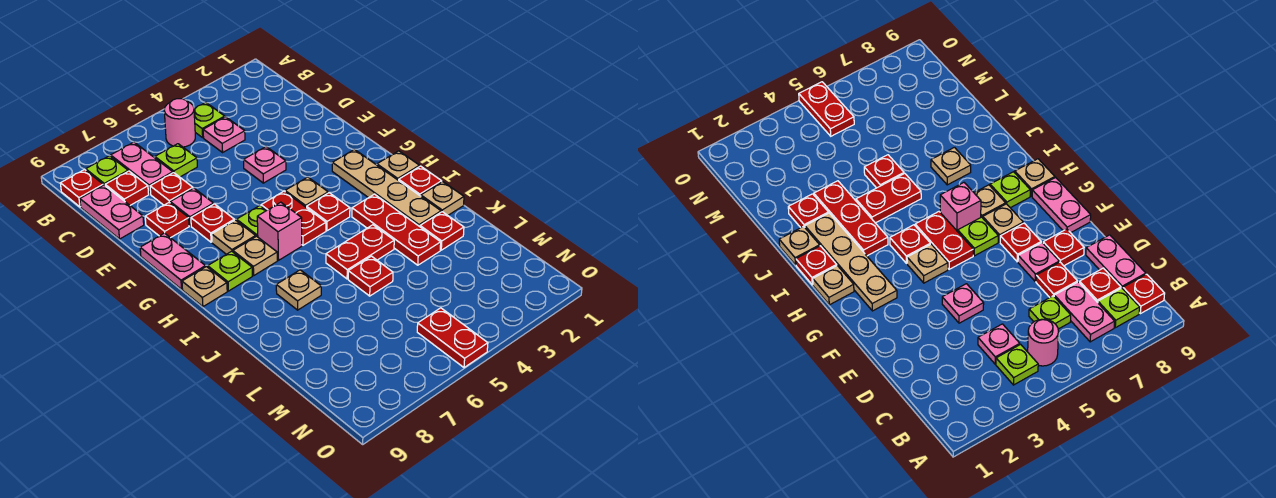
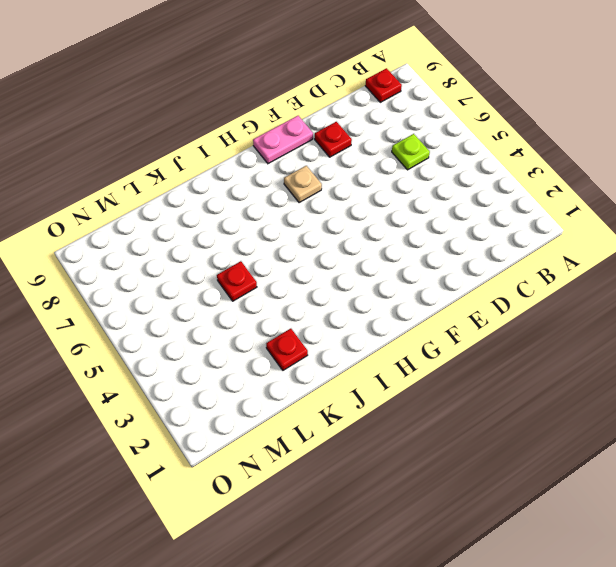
none -> lime plate B4 level 1
none -> pink round brick B5 level 1
none -> pink plate B7:C7 level 1
none -> lime plate B8 level 1

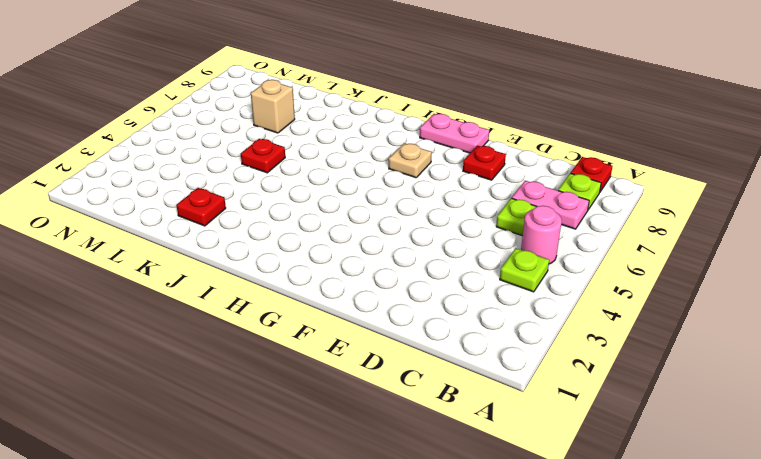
tan brick L7 level 1 -> none
none -> pink plate C4 level 1
none -> red plate C8 level 1
none -> pink plate C9:D9 level 1
none -> red plate D7 level 1

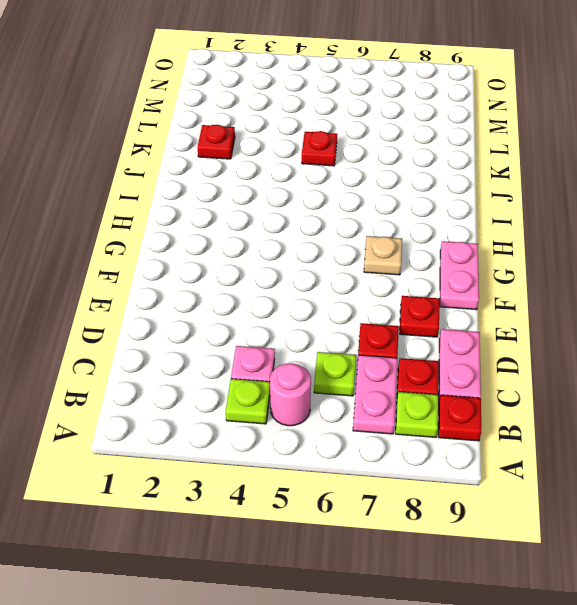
none -> pink plate E4 level 1
none -> pink plate E7 level 1
none -> red plate F7 level 1
none -> tan plate G2:J2 level 1

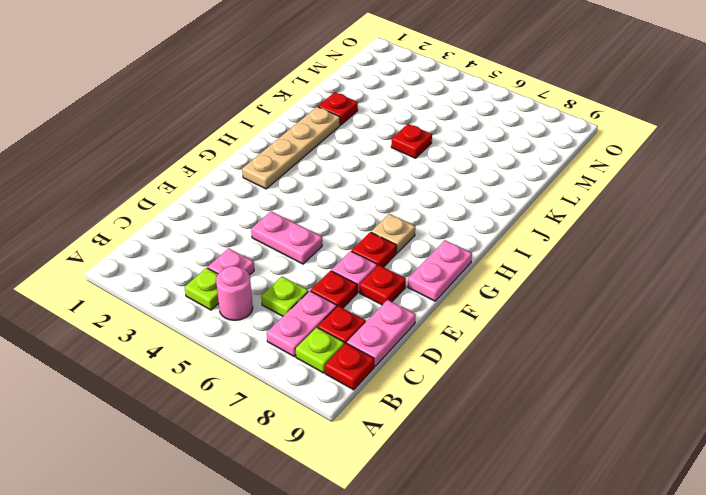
pink plate E4:E5 level 1 -> pink plate E4 level 1
none -> tan plate G4 level 1
none -> red plate G5:H5 level 1
none -> lime plate G6 level 1
none -> tan plate H1 level 1

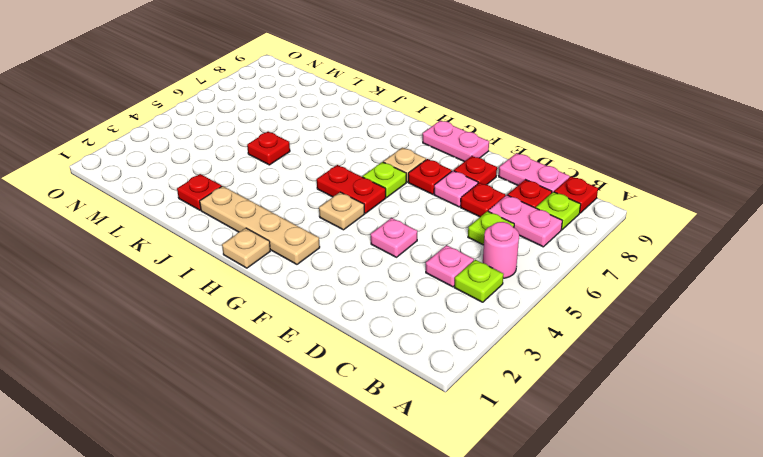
none -> red plate H4 level 1
none -> pink brick H6 level 1
none -> tan plate H7 level 1
none -> lime plate H8 level 1

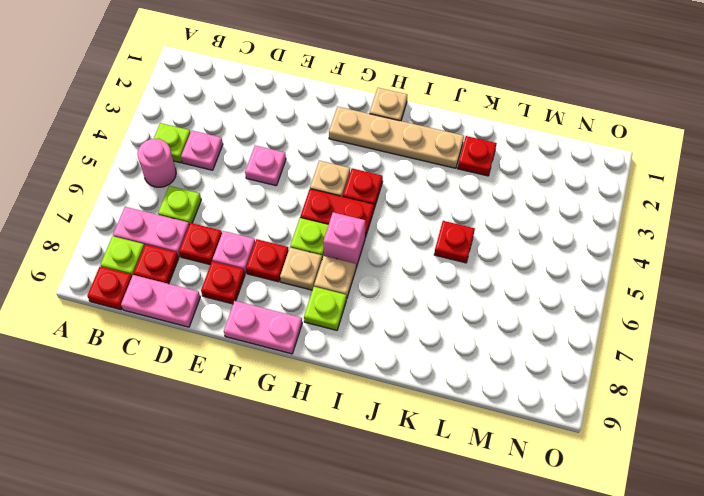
none -> tan plate H9 level 1
none -> red plate I1 level 1
none -> red plate I3:K3 level 1
none -> tan plate J1 level 1

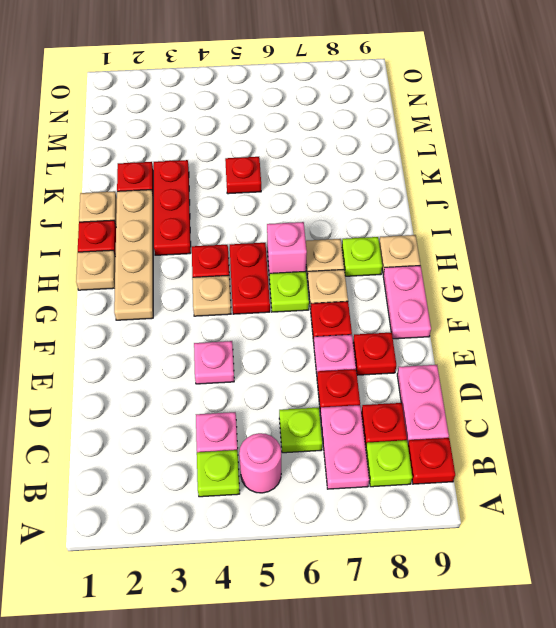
none -> red plate J4:J5 level 1
none -> tan plate J7 level 1
none -> red plate N5:O5 level 1

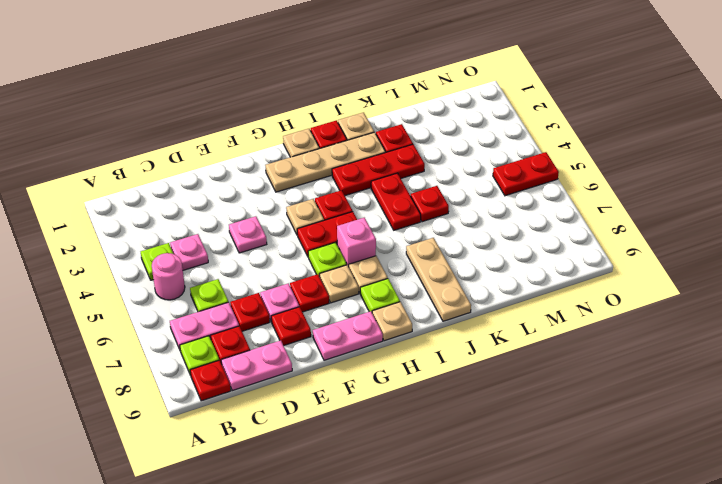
tan plate J7:J9 level 1 -> tan plate J7 level 1

